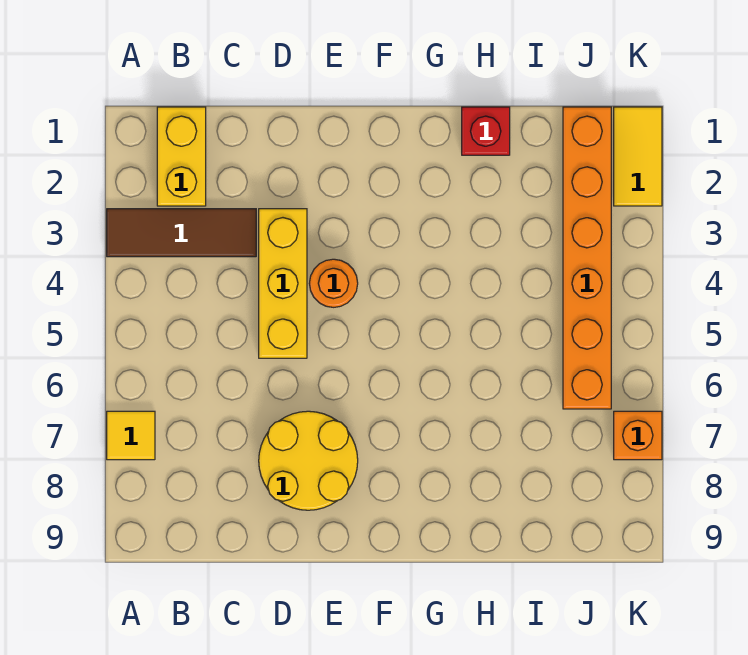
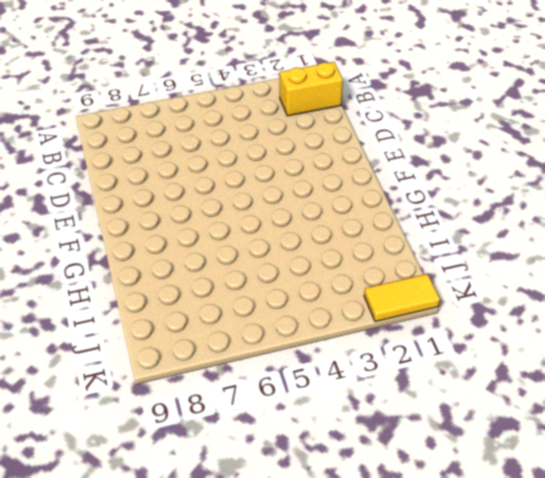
none -> brown tile A3:C3 level 1
none -> yellow tile A7 level 1

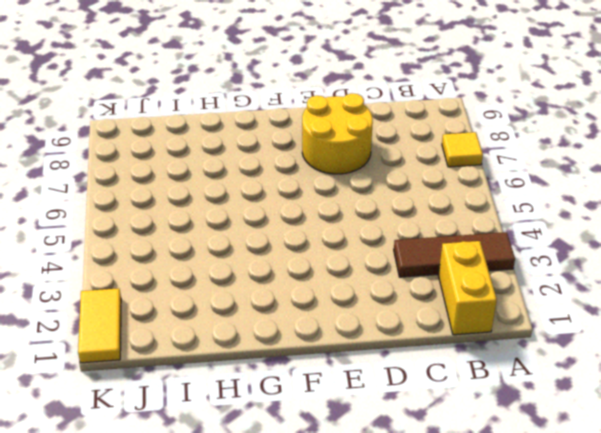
none -> yellow brick D3:D5 level 1
none -> orange round brick E4 level 1

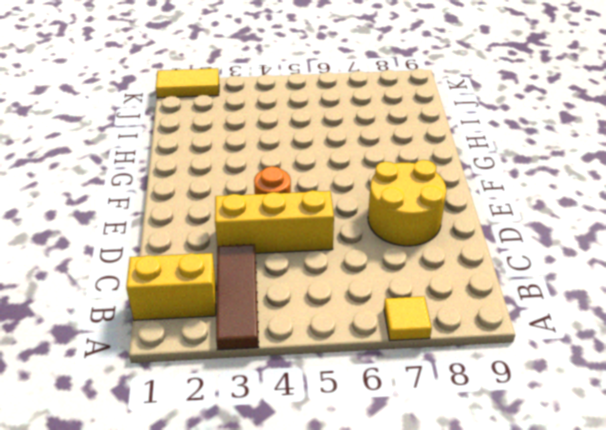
none -> red brick H1 level 1
none -> orange brick J1:J6 level 1

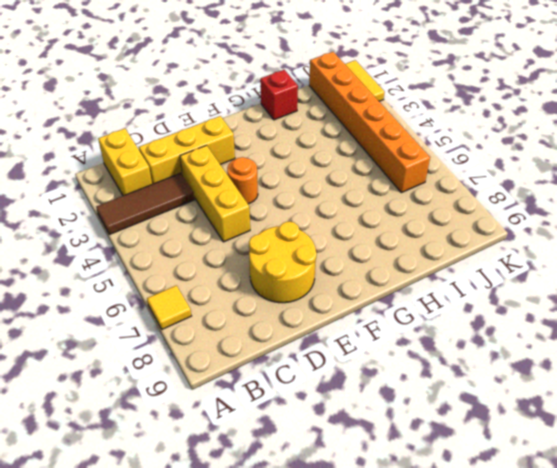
yellow brick C2:E2 level 1 -> none
none -> orange brick K7 level 1

